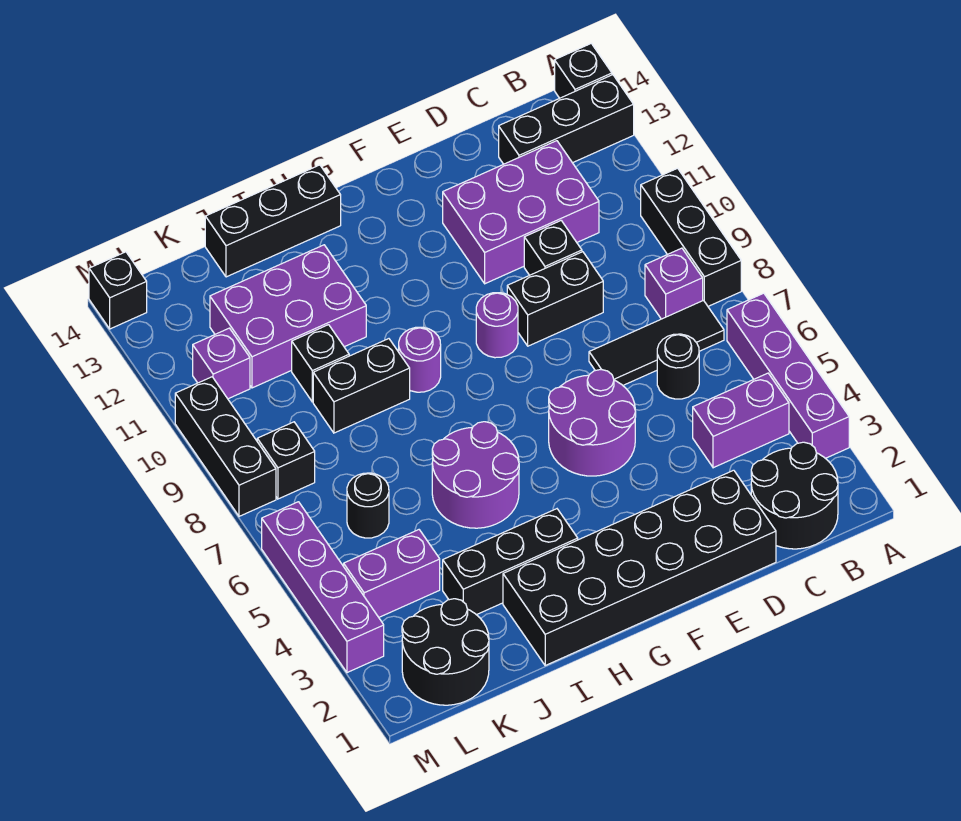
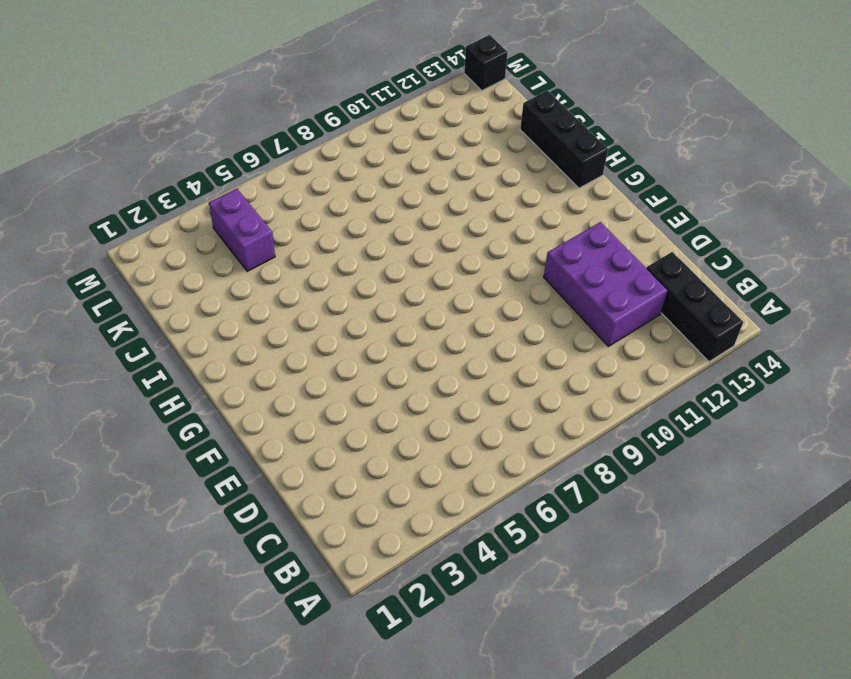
none -> purple brick A3:A6 level 1
none -> black brick A8:A10 level 1
none -> black brick A14 level 1
none -> black round brick B1:C2 level 1

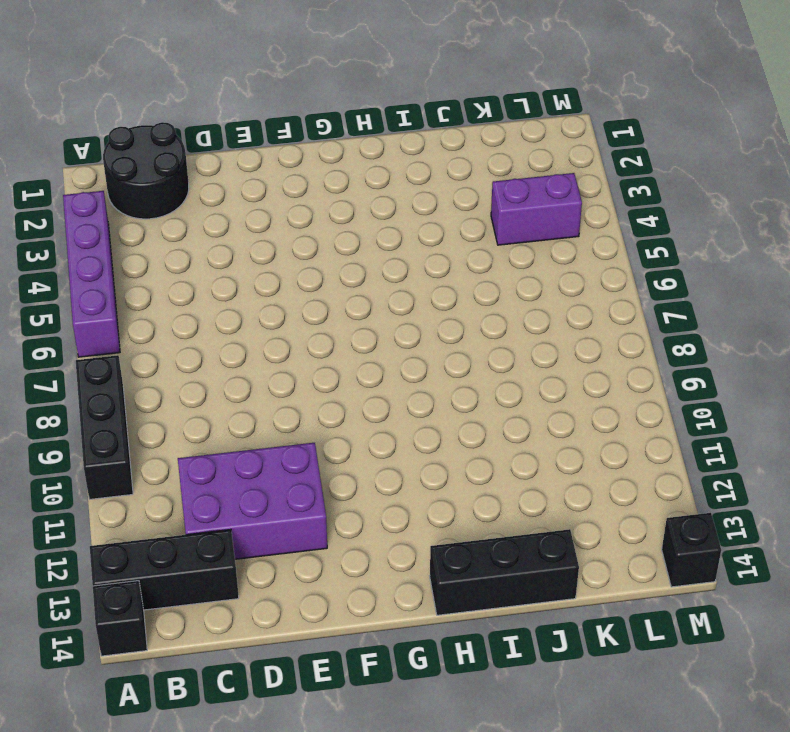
none -> purple brick B4:C4 level 1
none -> black tile B7:D7 level 1
none -> purple brick B8 level 1
none -> black round brick C6 level 1

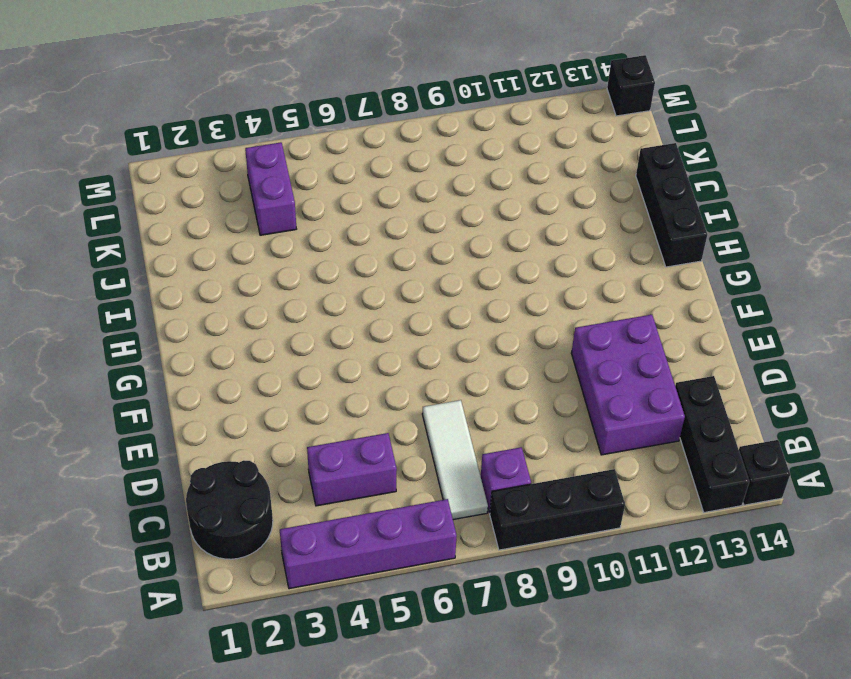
white tile B7:D7 level 1 -> black tile B7:D7 level 1
purple brick C4:C5 level 1 -> purple brick B4:C4 level 1
none -> black round brick C6 level 1
none -> black brick D1:I2 level 1
none -> black brick D9:E9 level 1
none -> black brick D10 level 1

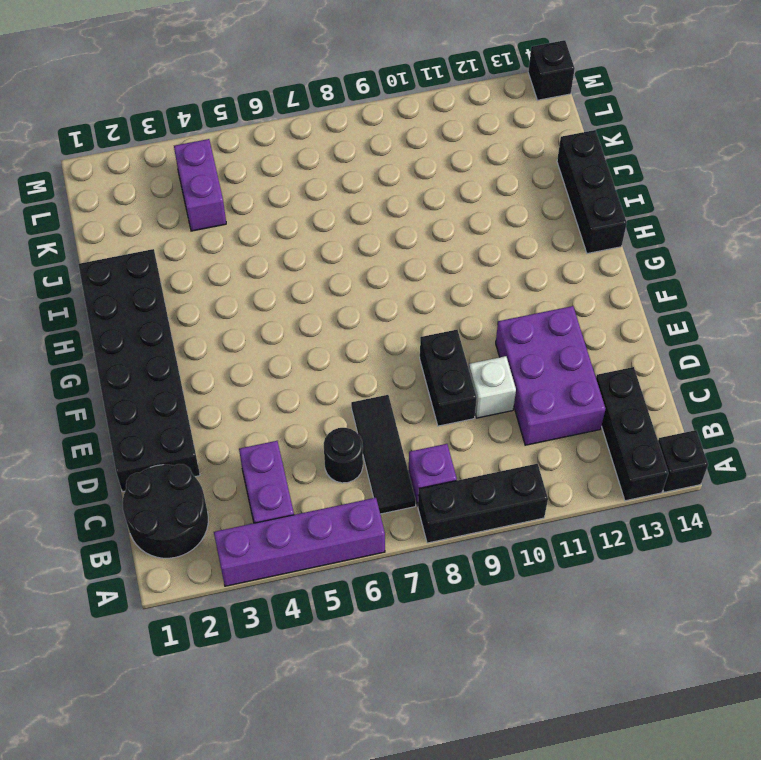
white brick D10 level 1 -> black brick D10 level 1
none -> purple round brick E5:F6 level 1
none -> purple round brick F9 level 1
none -> black brick H3:J3 level 1
none -> purple round brick H5:I6 level 1

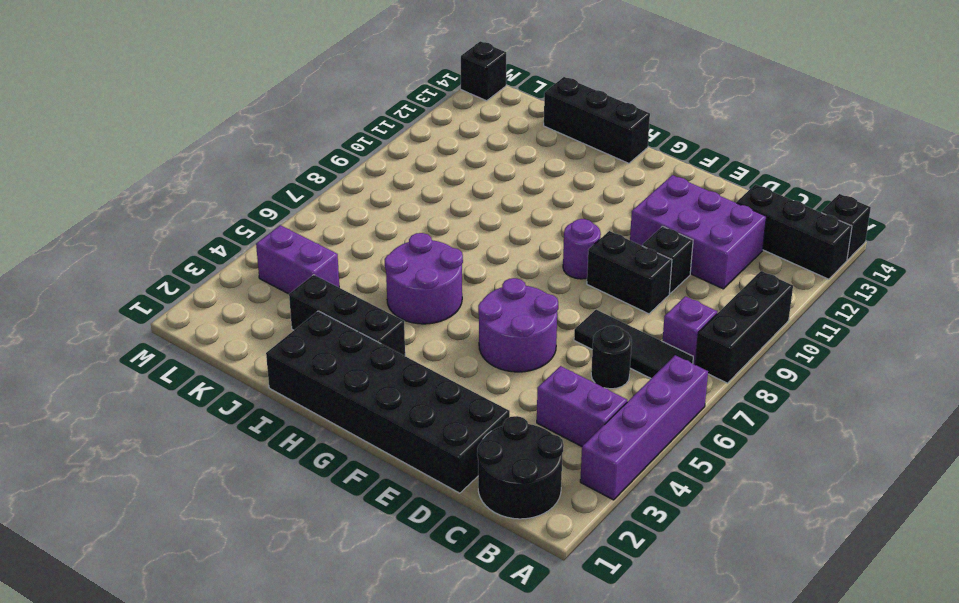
none -> purple round brick H9 level 1
none -> black brick I9:J9 level 1
none -> purple brick I11:K12 level 1
none -> black brick J10 level 1

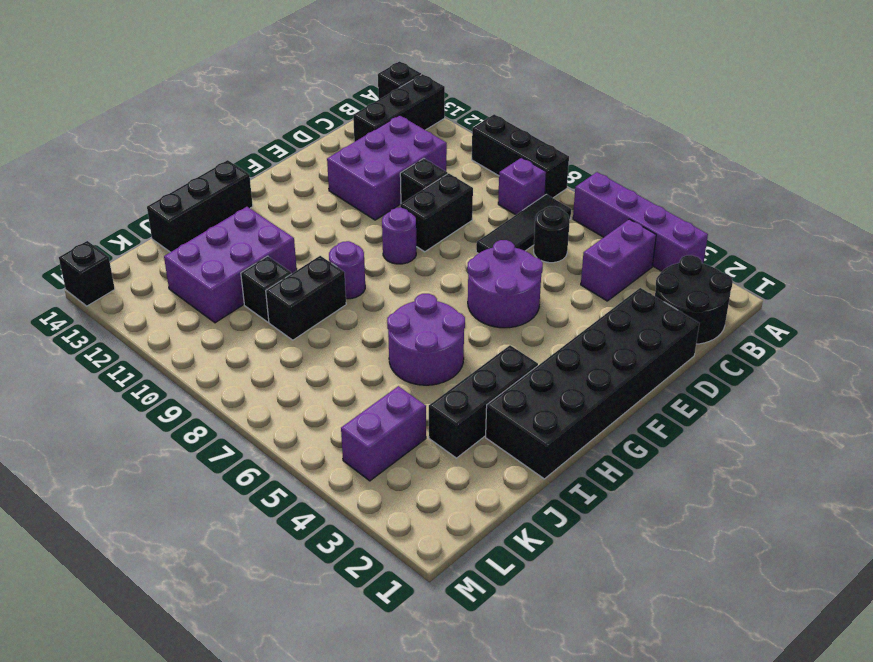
none -> black round brick K1:L2 level 1
none -> black round brick K6 level 1
none -> black brick L8 level 1
none -> purple brick L11 level 1

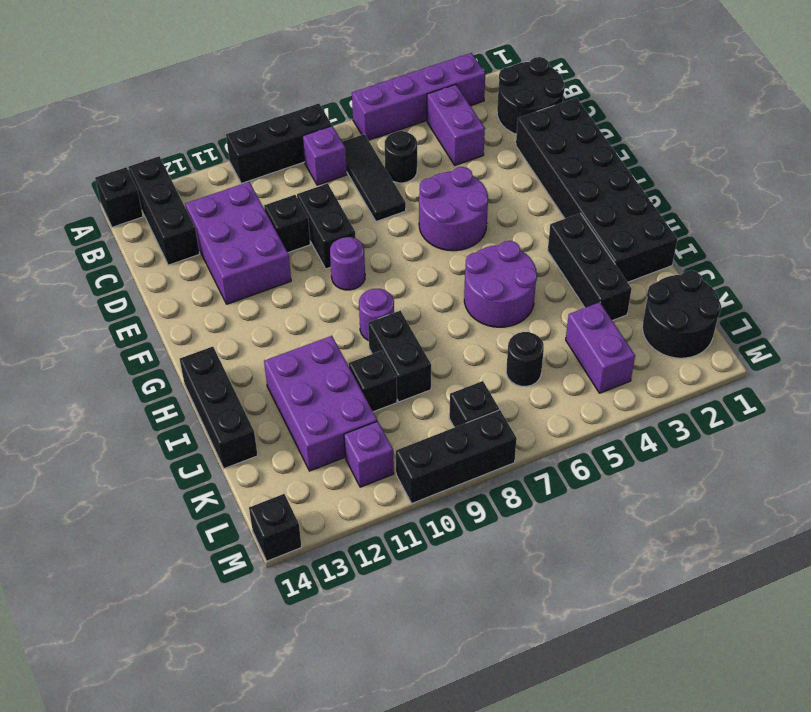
none -> purple brick M3:M6 level 1

